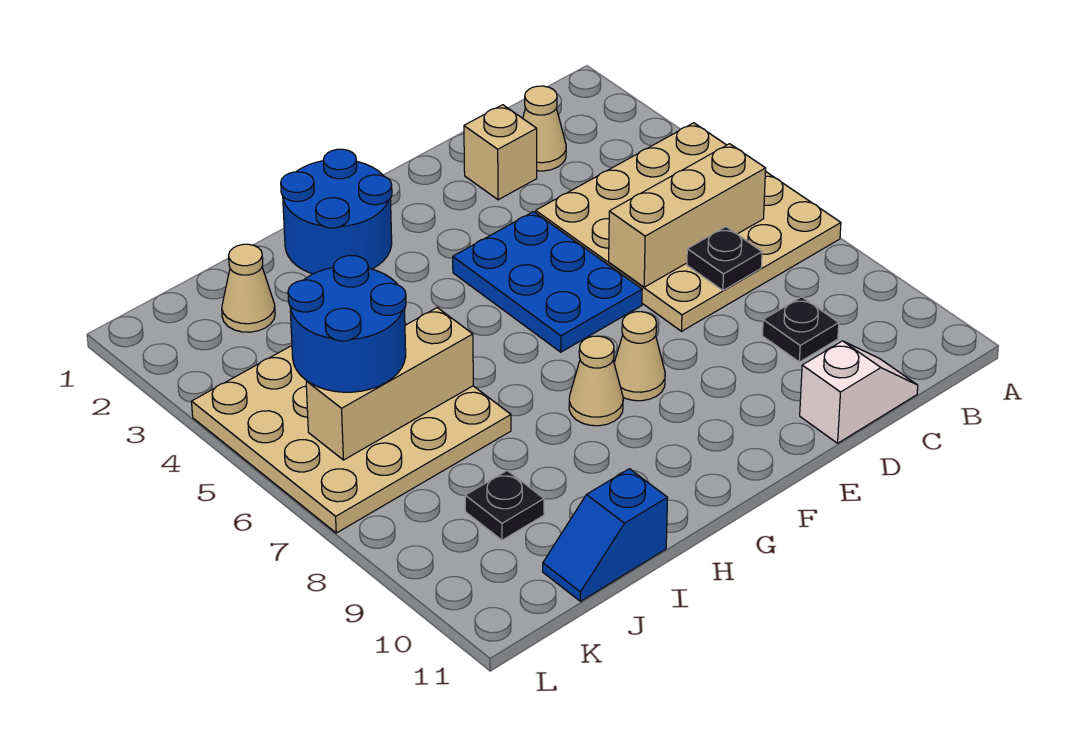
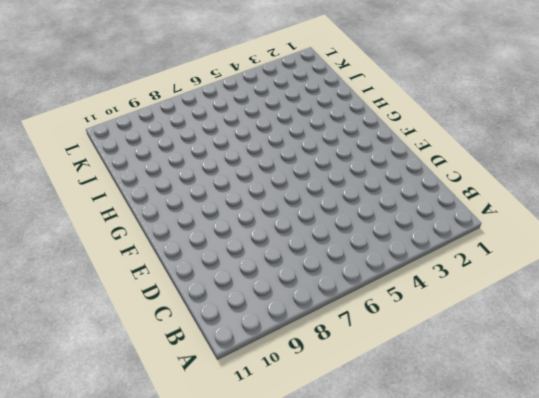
none -> tan plate A4:D7 level 1
none -> tan cone C2 level 1
none -> black plate C9 level 1

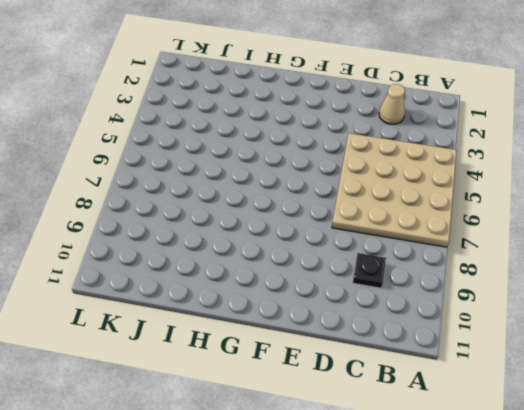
none -> white slope C11:D11 level 1 top D
none -> tan brick D2 level 1
none -> blue plate E4:F6 level 1

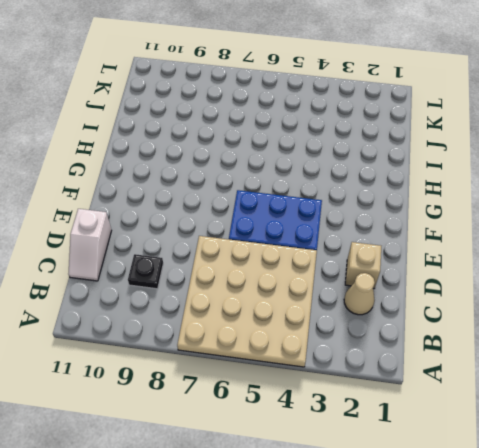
none -> tan cone F8 level 1
none -> blue round brick G1:H2 level 1
none -> tan cone G8 level 1

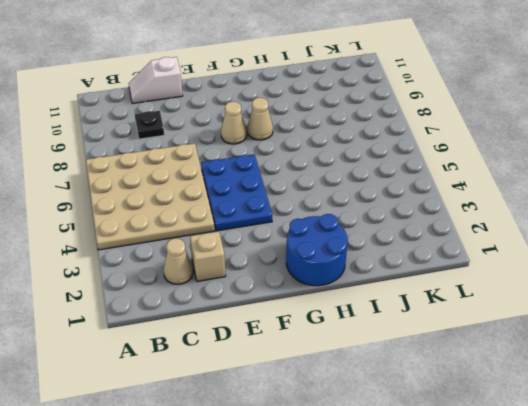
none -> tan plate I4:L7 level 1
none -> blue slope I11:J11 level 1 top I
none -> tan cone J2 level 1

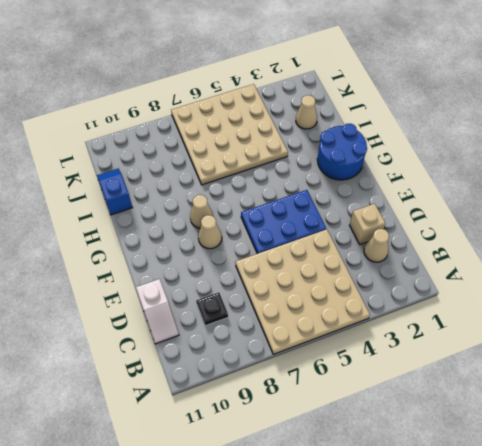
none -> black plate J9 level 1
none -> tan brick B6:D6 level 2
none -> black plate C7 level 2

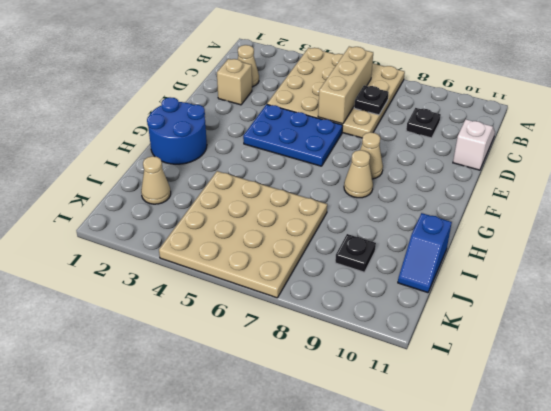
none -> tan brick I6:K6 level 2
none -> blue round brick J5:K6 level 3

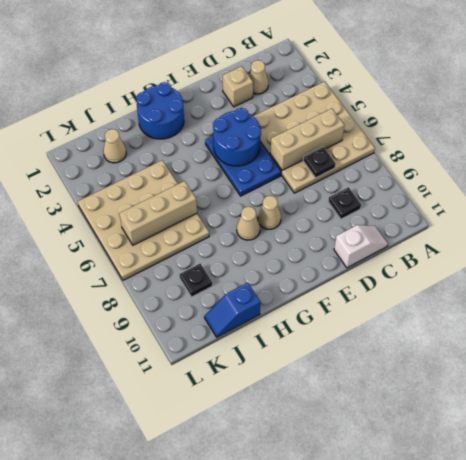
blue round brick E4:F5 level 2 -> blue round brick J5:K6 level 3

